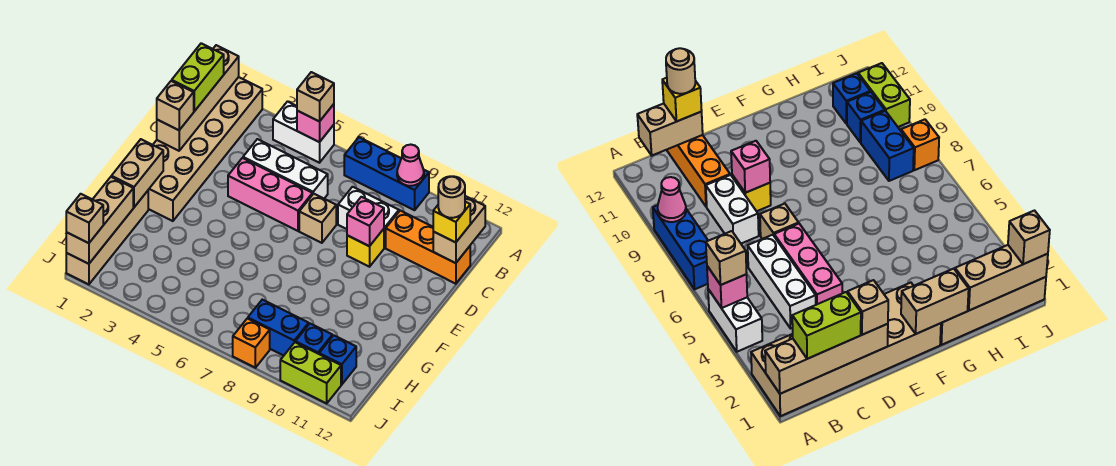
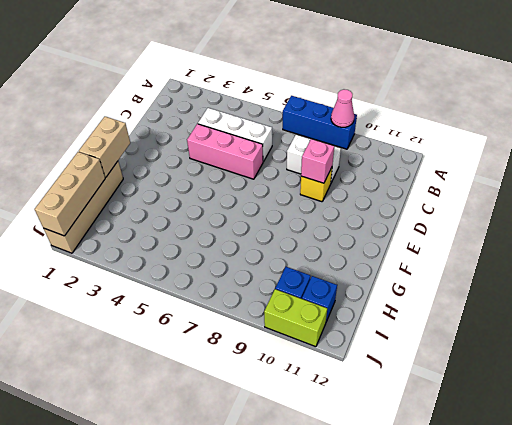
none -> tan brick A1:F2 level 1
none -> white brick A4:A5 level 1
none -> orange brick C10:C12 level 1

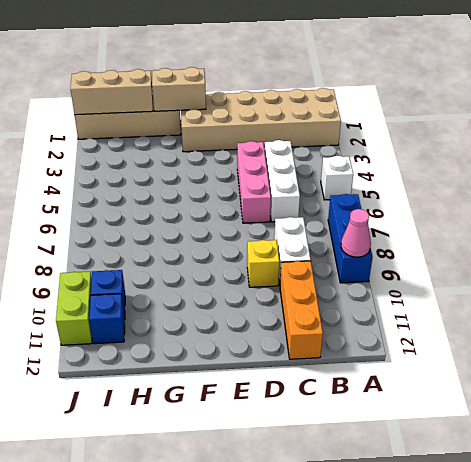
white brick A5 level 1 -> white brick A4:A5 level 1
none -> tan brick D7 level 1
none -> blue brick I8:I9 level 1
none -> orange brick J8 level 1

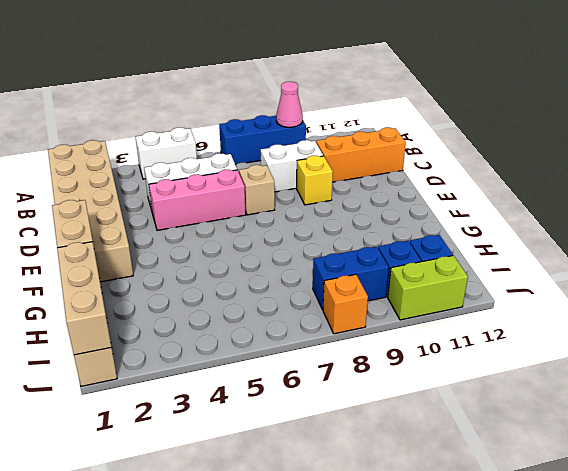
none -> tan brick A1:D1 level 2
none -> pink brick A5 level 2
none -> tan brick B12:C12 level 2

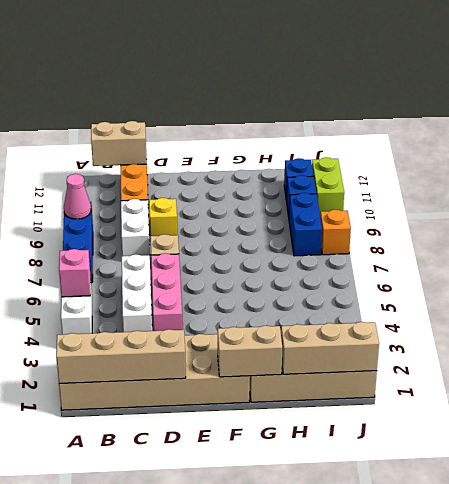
none -> pink brick D9 level 2
none -> tan brick A5 level 3
none -> lime brick B1:C1 level 3

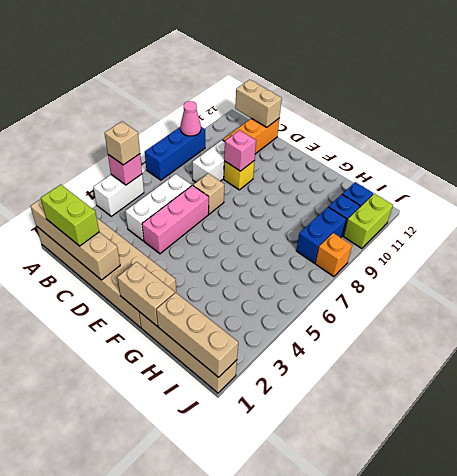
none -> yellow brick C12 level 3
none -> tan brick D1 level 3
none -> tan brick J1 level 3

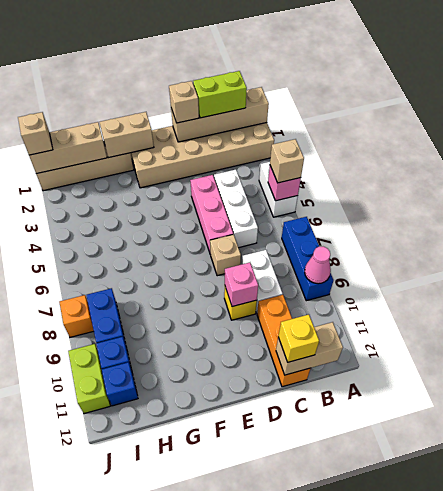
none -> tan round brick C12 level 4

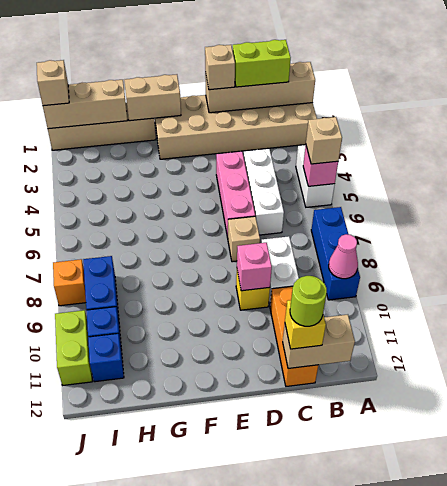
lime round brick C12 level 4 -> tan round brick C12 level 4

